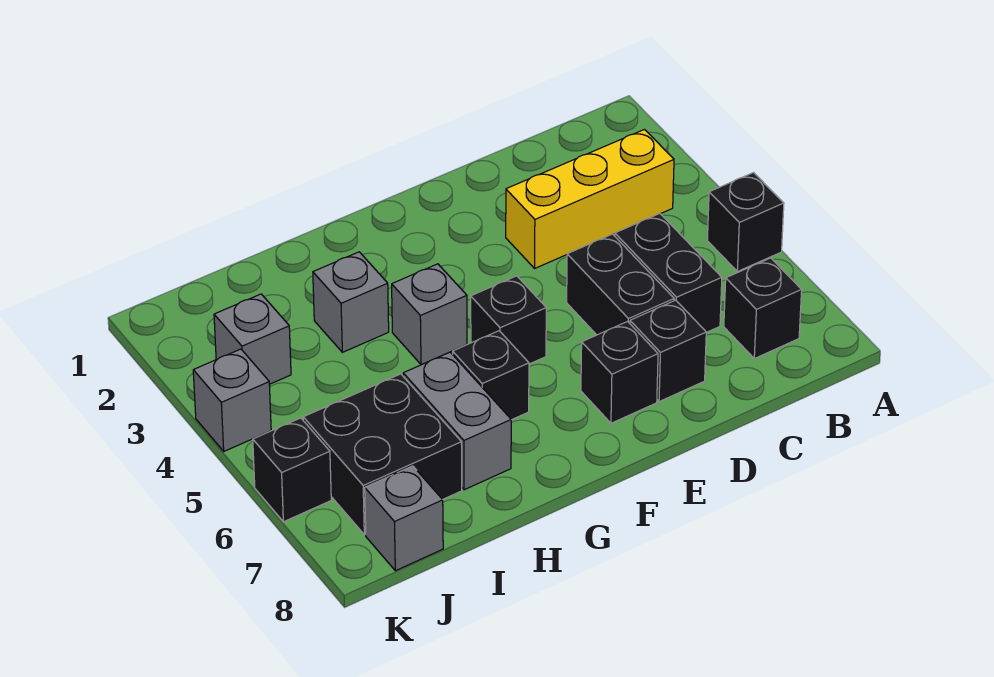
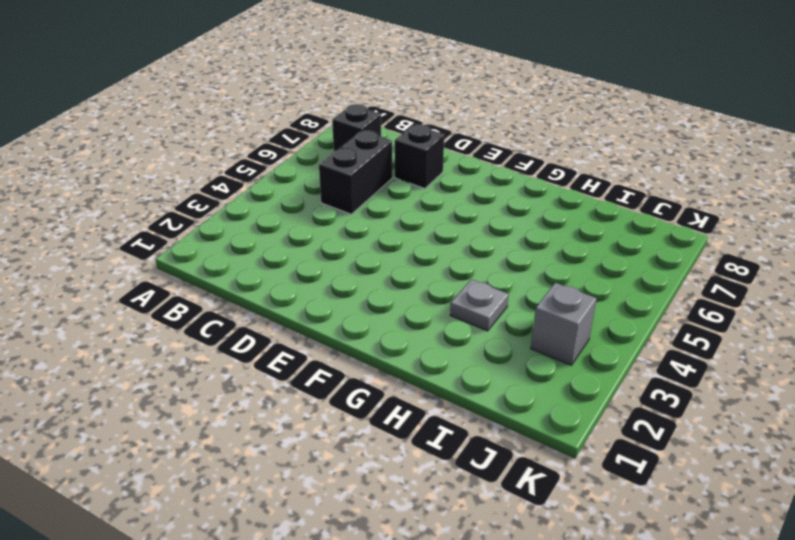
grey plate H3 level 1 -> grey brick H3 level 1
none -> black brick A5 level 1
none -> yellow brick B3:D3 level 1
none -> black brick D5:D6 level 1

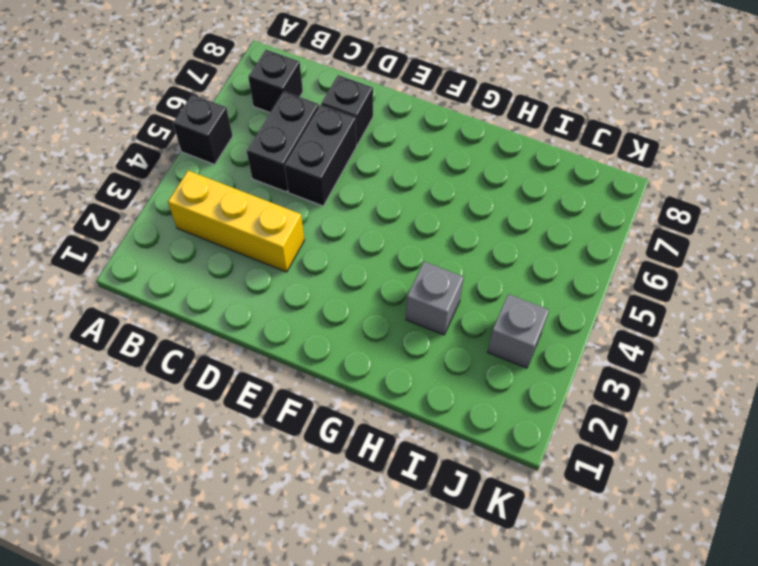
none -> black brick E7 level 1
none -> black brick F5 level 1
none -> grey brick G4 level 1

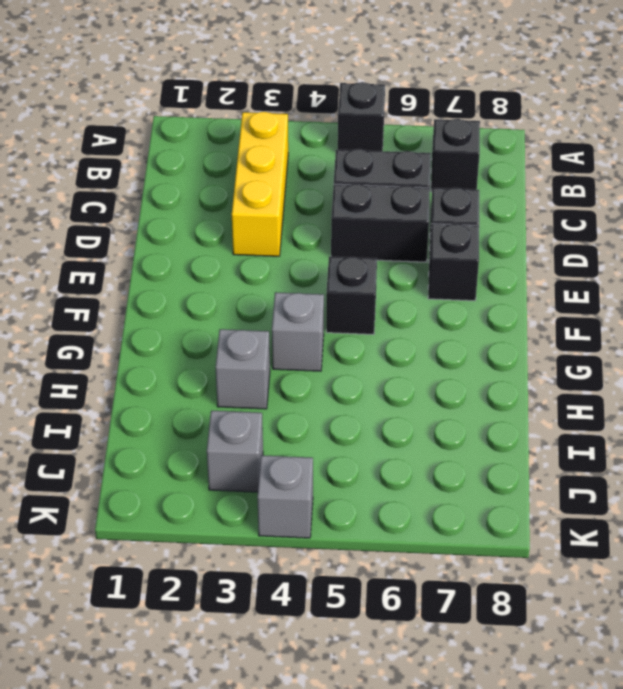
none -> black brick G6 level 1
none -> grey brick H6:H7 level 1
none -> black brick I6:J7 level 1

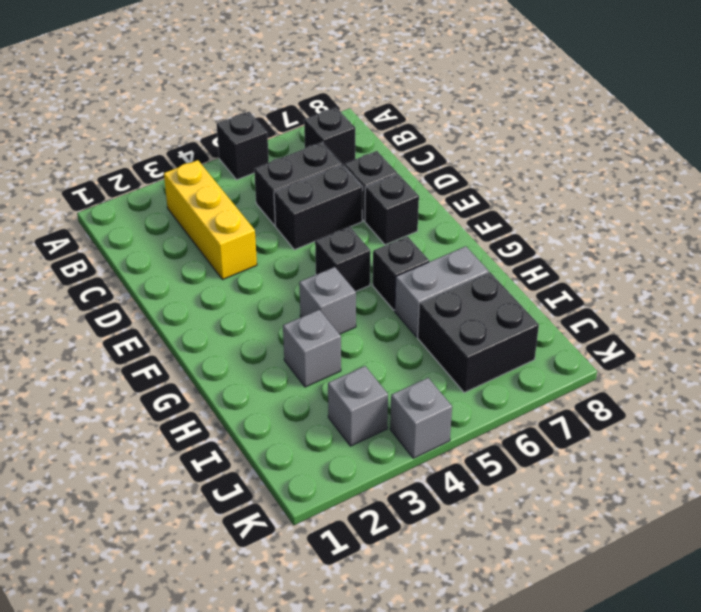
none -> grey brick J8 level 1
none -> black brick K6 level 1

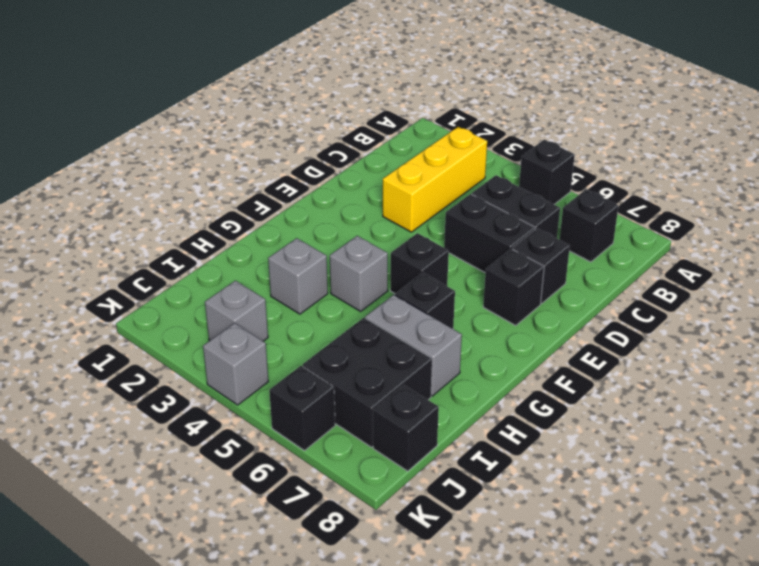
black brick J8 level 1 -> grey brick J8 level 1

